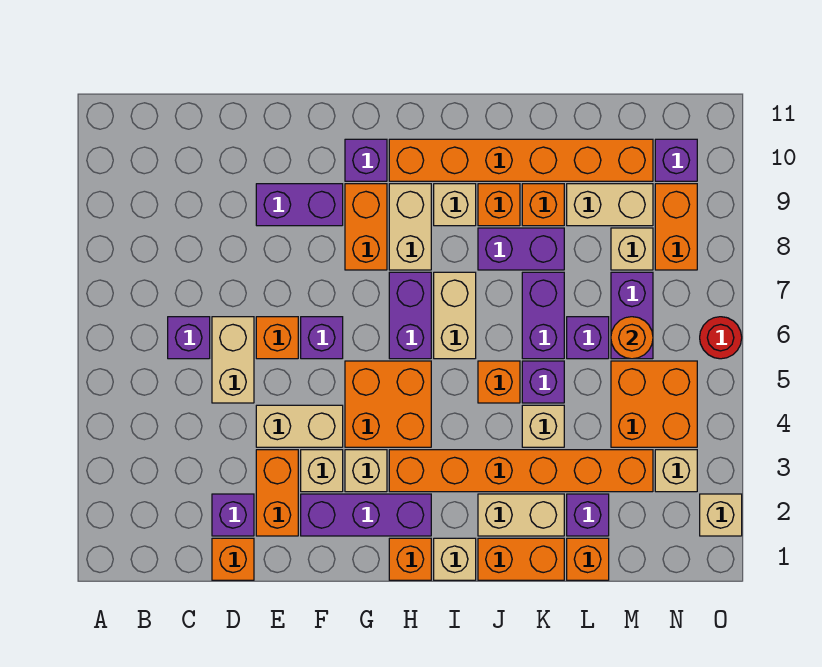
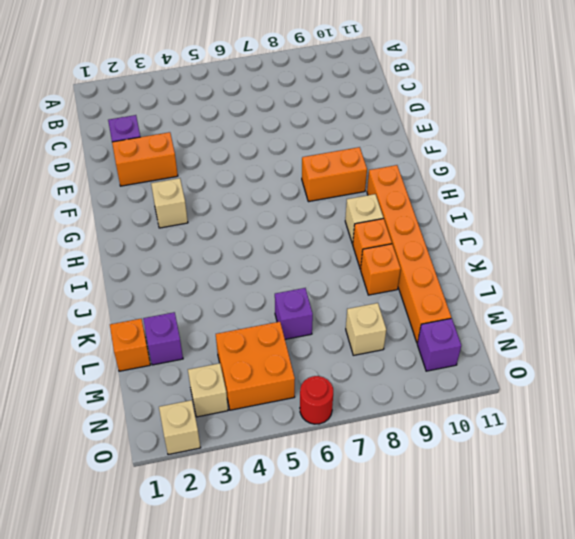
none -> purple brick C6 level 1
none -> orange brick D1 level 1
none -> tan brick D5:D6 level 1
none -> tan brick E4:F4 level 1

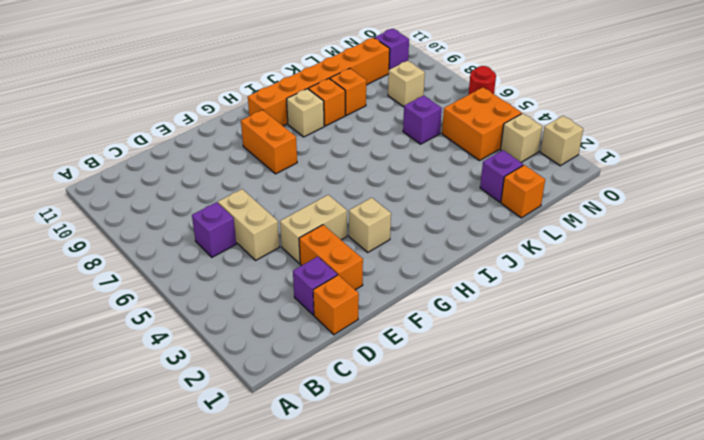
none -> orange brick E6 level 1
none -> purple brick E9:F9 level 1
none -> purple brick F2:H2 level 1
none -> tan brick F3 level 1

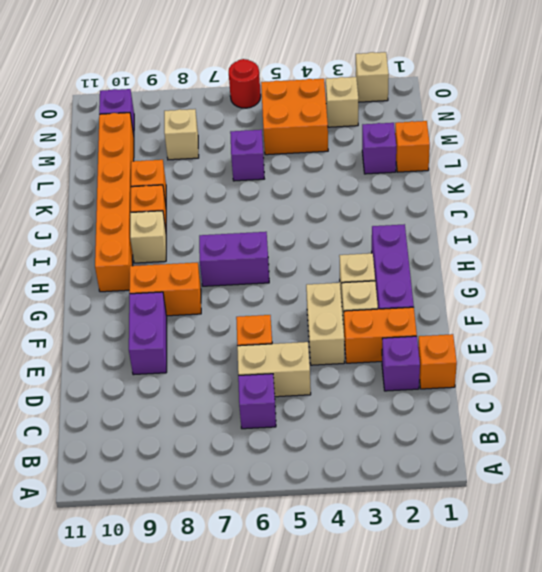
none -> purple brick F6 level 1
none -> orange brick G4:H5 level 1
none -> purple brick G10 level 1
none -> orange brick H1 level 1

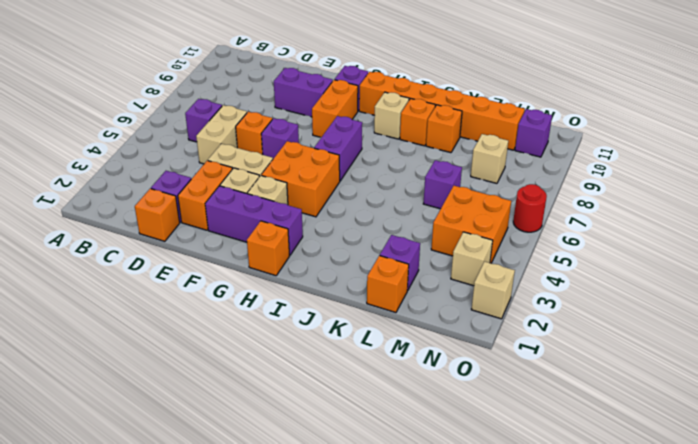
none -> orange brick H3:M3 level 1
none -> tan brick H8:H9 level 1
none -> tan brick I1 level 1
none -> tan brick I6:I7 level 1

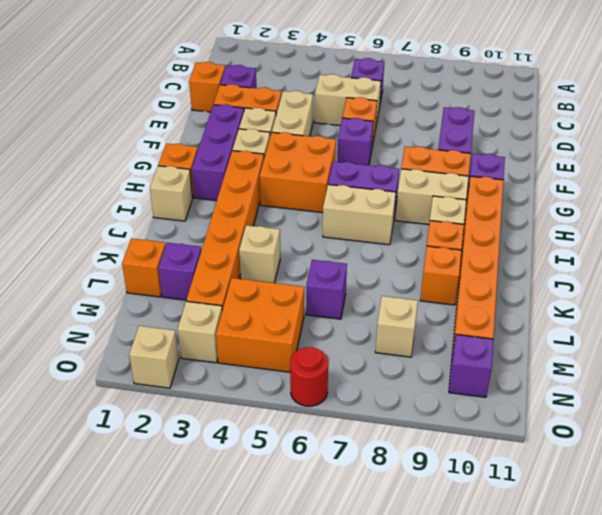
none -> orange brick J1:K1 level 1
none -> tan brick J2:K2 level 1
none -> orange brick J5 level 1
none -> purple brick J8:K8 level 1

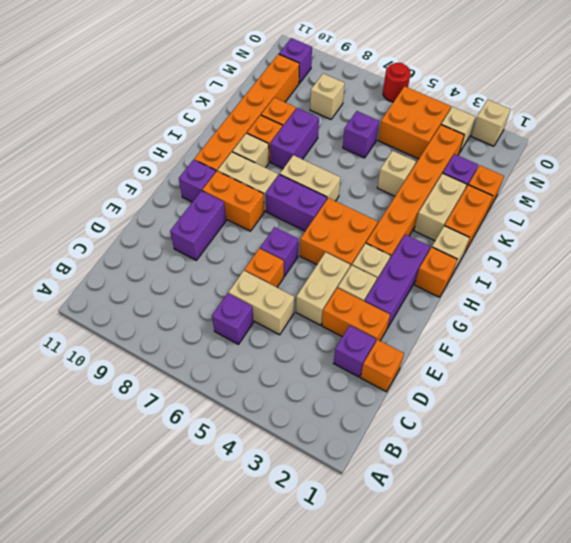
none -> orange brick J5 level 1
none -> purple brick K5 level 1
none -> purple brick K6:K7 level 1
none -> tan brick L9:M9 level 1

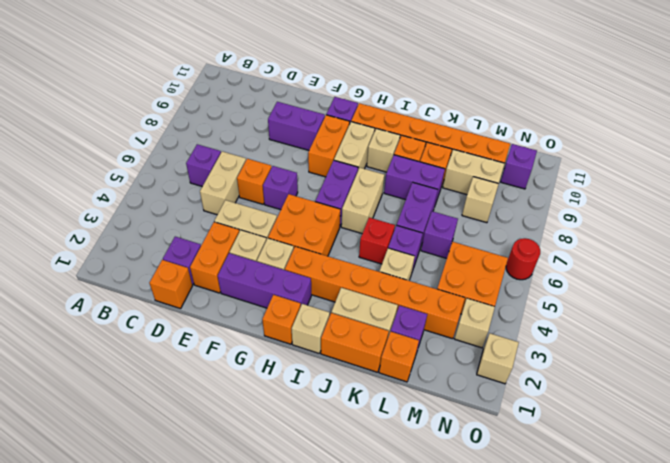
red brick J5 level 1 -> orange brick J5 level 1
none -> purple brick M6:M7 level 1
none -> orange brick N8:N9 level 1
none -> orange round brick M6 level 2

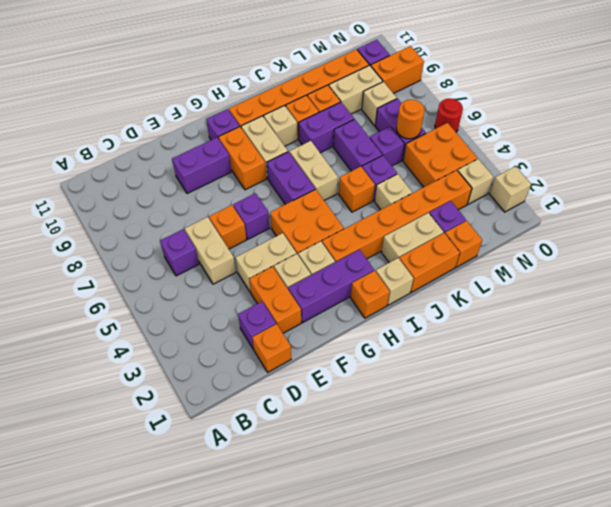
orange brick N9:O9 level 1 -> orange brick N8:N9 level 1

